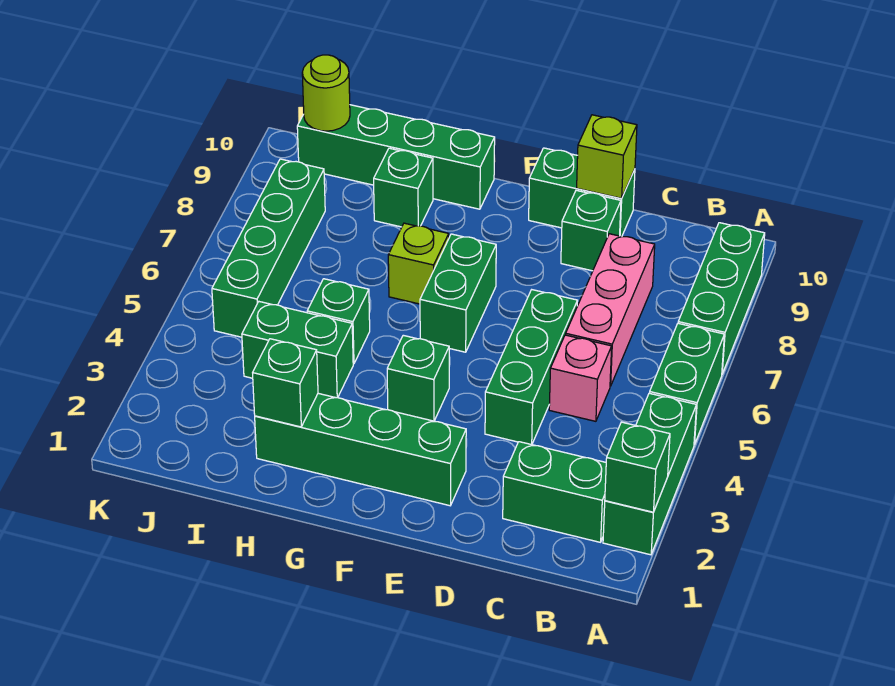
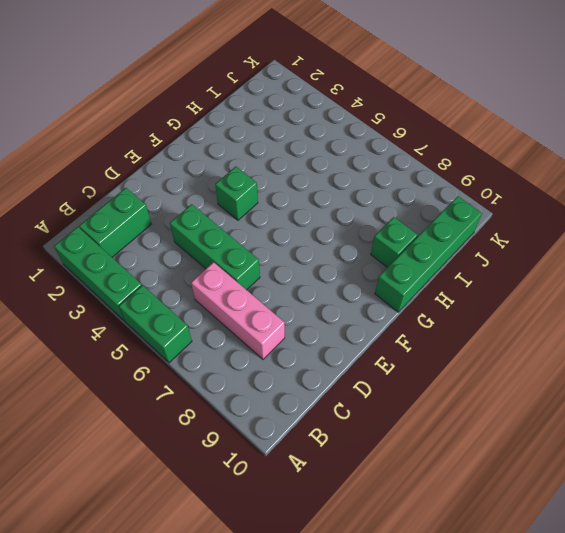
none -> green brick A7:A9 level 1
none -> pink brick C5 level 1
none -> green brick D9 level 1

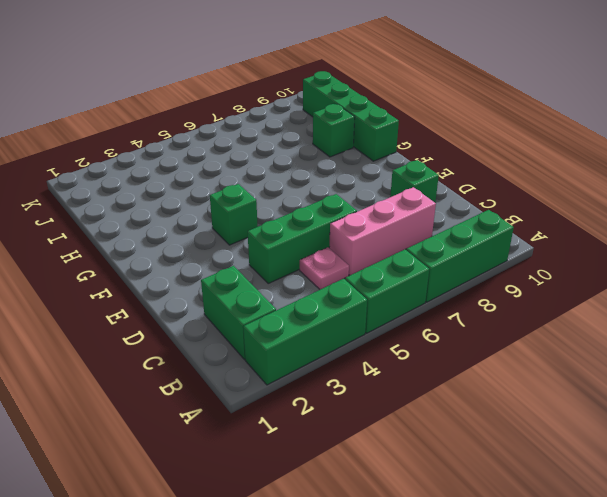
pink plate C5 level 1 -> pink brick C5 level 1
none -> green brick D10:E10 level 1
none -> green brick E2:H2 level 1
none -> green brick F6:F7 level 1

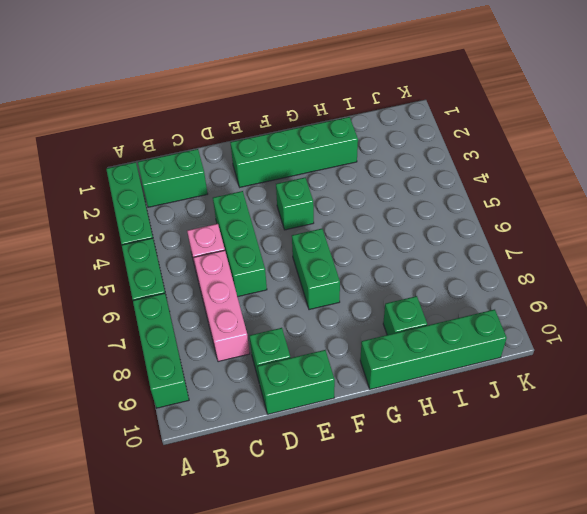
none -> lime brick G7 level 1
none -> green brick H4:I4 level 1
none -> green brick H5 level 1

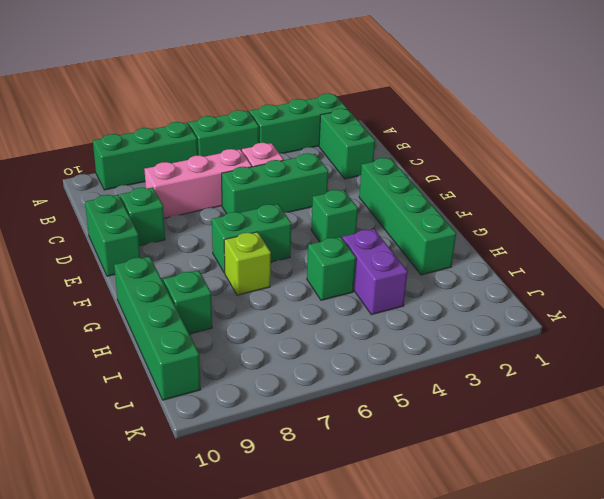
purple brick H4:I4 level 1 -> green brick H4:I4 level 1
none -> green brick J5:J8 level 1
none -> green brick A2 level 2
none -> lime brick D10 level 2

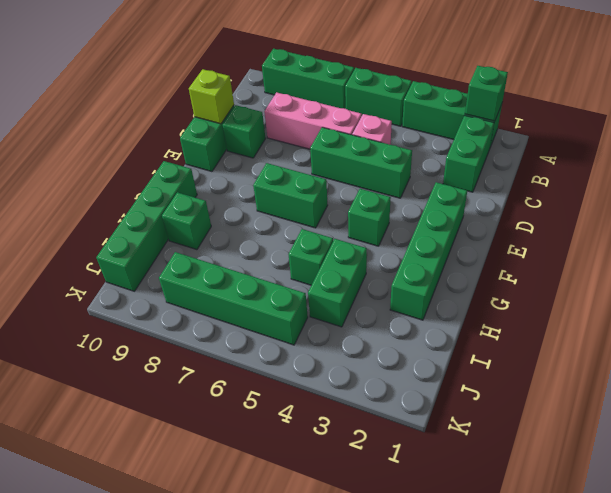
none -> lime brick G7 level 1
none -> green brick H2 level 2
none -> lime round brick J10 level 2

